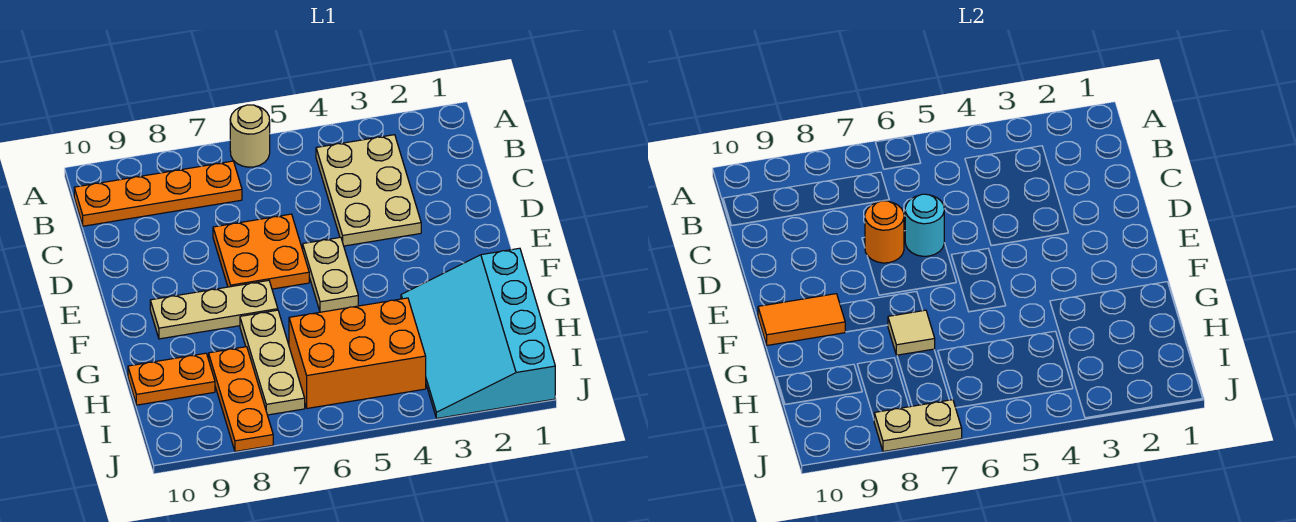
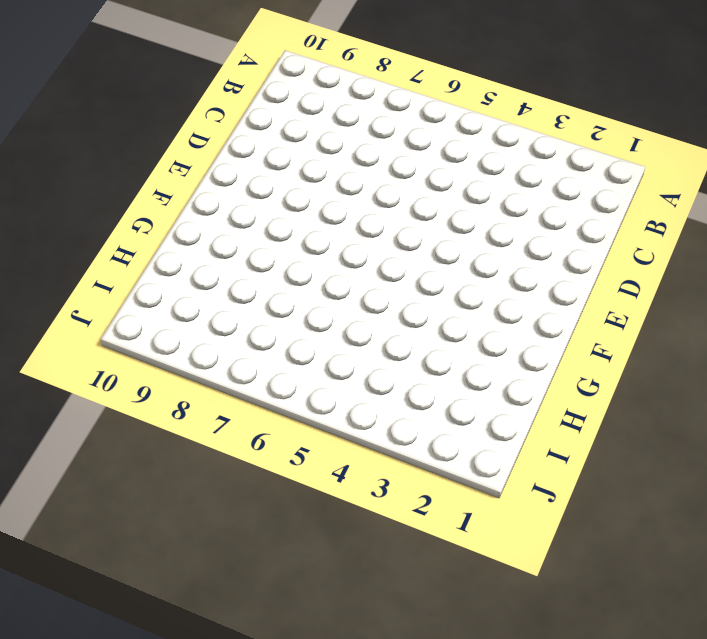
none -> tan round brick A6 level 1
none -> tan plate B3:D4 level 1
none -> orange plate B7:B10 level 1

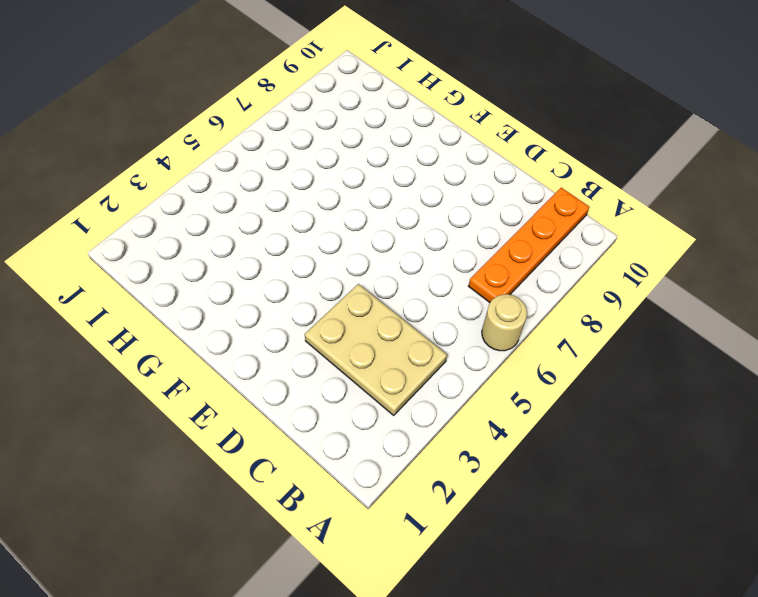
none -> orange plate D6:E7 level 1
none -> tan plate E5:F5 level 1
none -> tan plate F7:F9 level 1

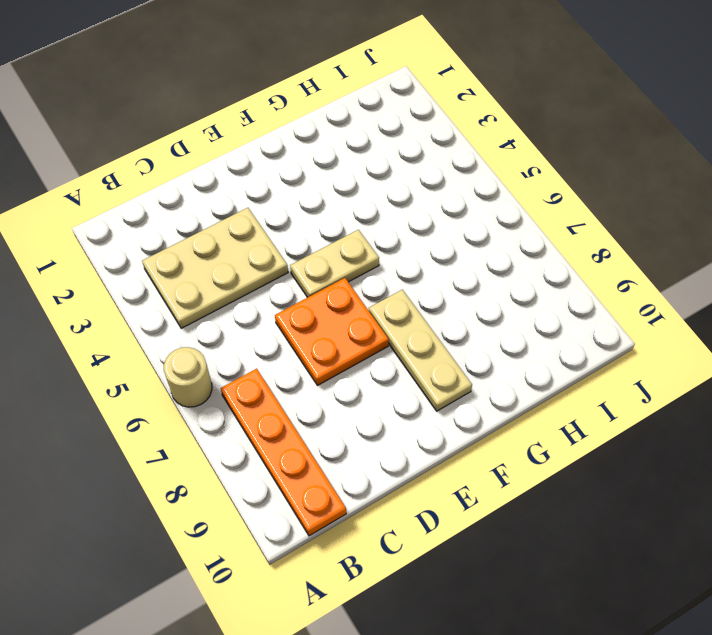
none -> cyan slope G1:J3 level 1 top 1
none -> tan plate G7:I7 level 1
none -> orange brick H4:I6 level 1

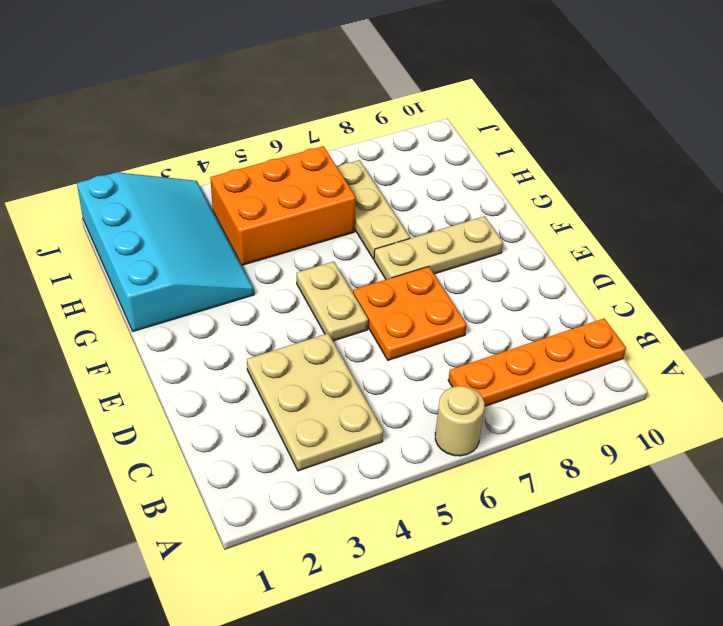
none -> orange plate H8:J8 level 1
none -> orange plate H9:H10 level 1
none -> cyan round brick D6 level 2

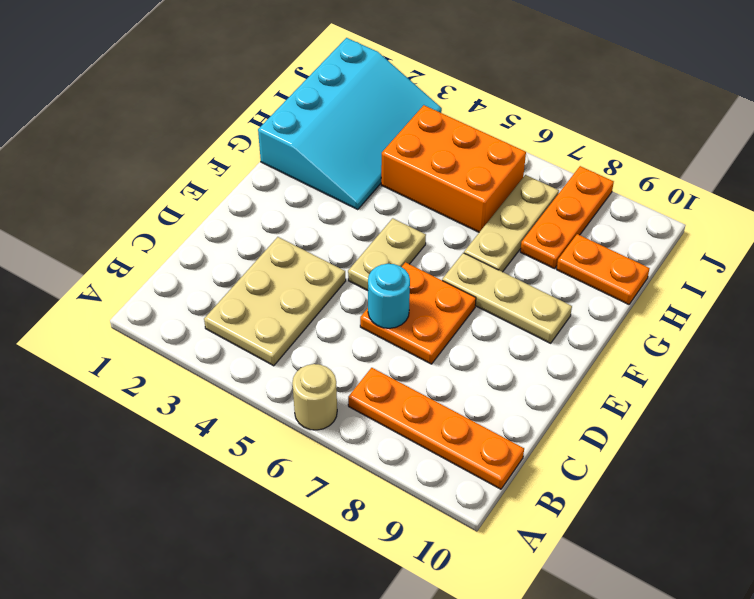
none -> orange round brick D7 level 2
none -> orange tile F9:F10 level 2
none -> tan tile G7 level 2

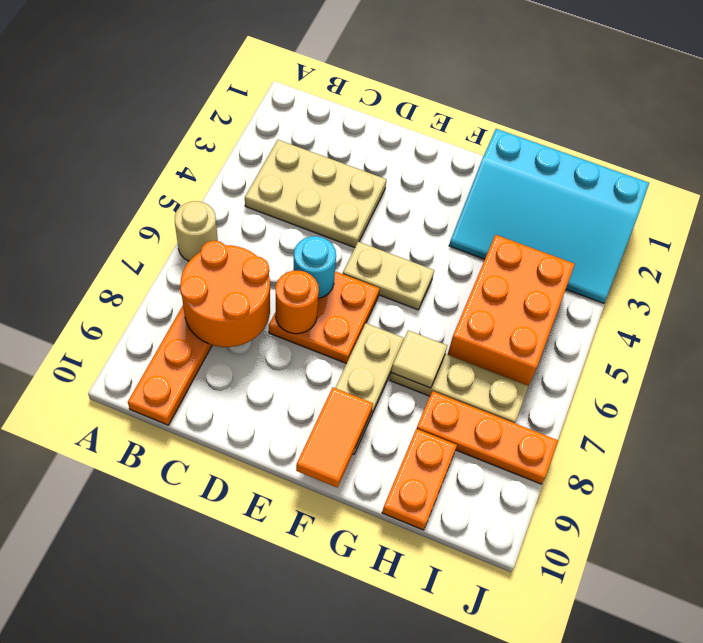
orange round brick B7:C8 level 2 -> none
none -> tan plate J7:J8 level 2

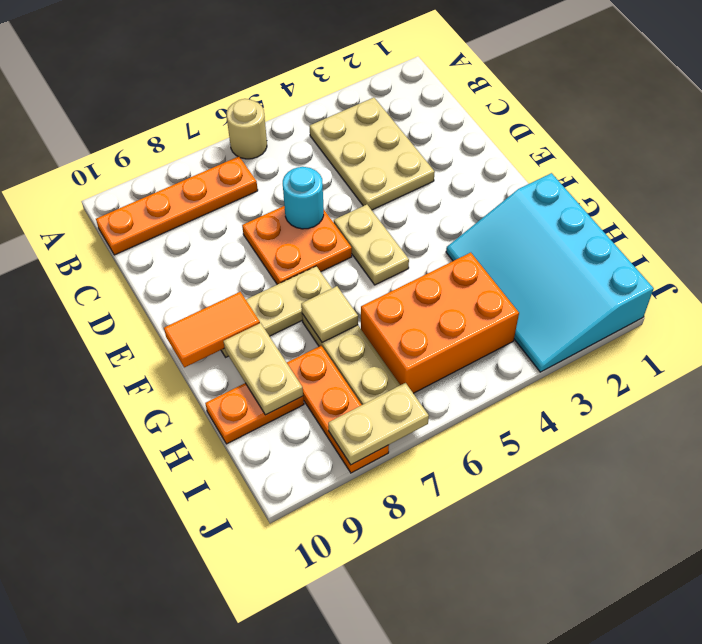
tan plate G9:H9 level 2 -> none
none -> orange round brick D7 level 2

